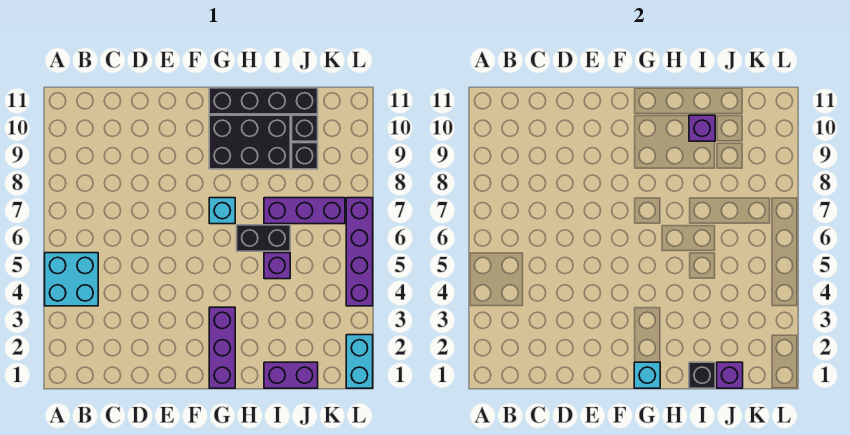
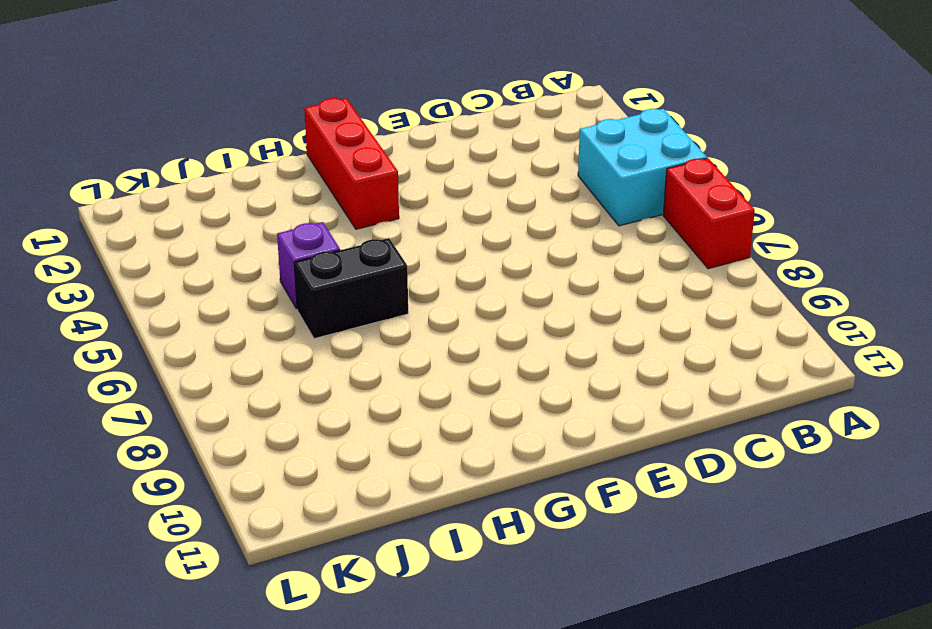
red brick A6:A7 level 1 -> none
red brick G1:G3 level 1 -> purple brick G1:G3 level 1
none -> cyan brick G7 level 1
none -> black brick G9:I10 level 1
none -> black brick G11:J11 level 1

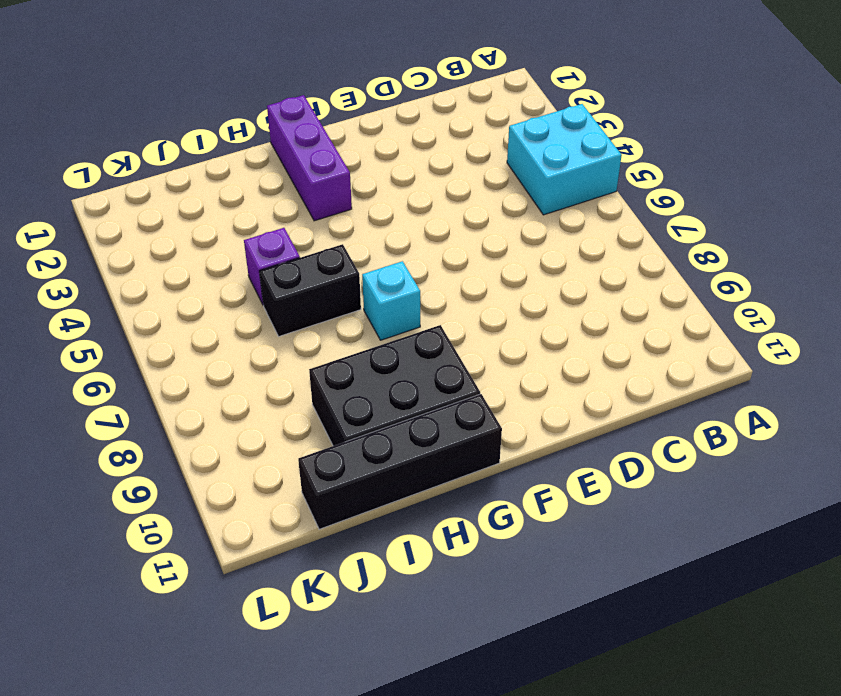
none -> purple brick I1:J1 level 1
none -> purple brick I7:K7 level 1
none -> black brick J9 level 1

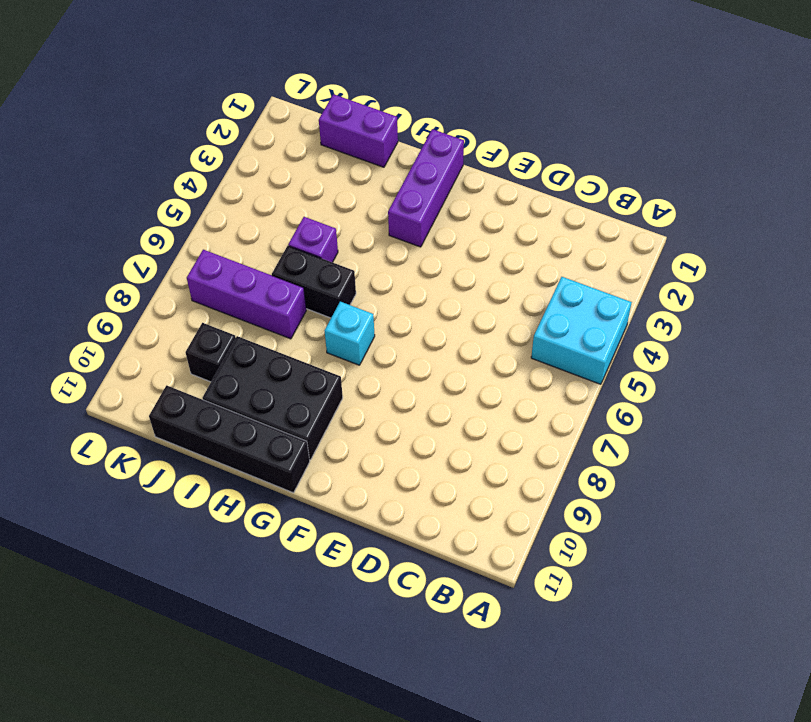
none -> black brick J10 level 1
none -> cyan brick L1:L2 level 1
none -> purple brick L4:L7 level 1

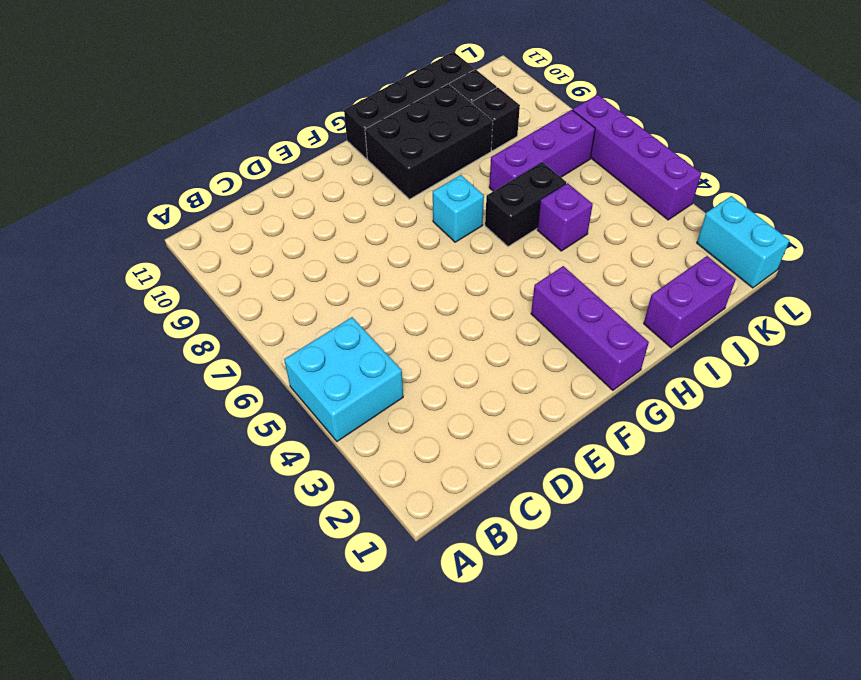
none -> cyan brick G1 level 2
none -> black brick I1 level 2
none -> purple brick I10 level 2

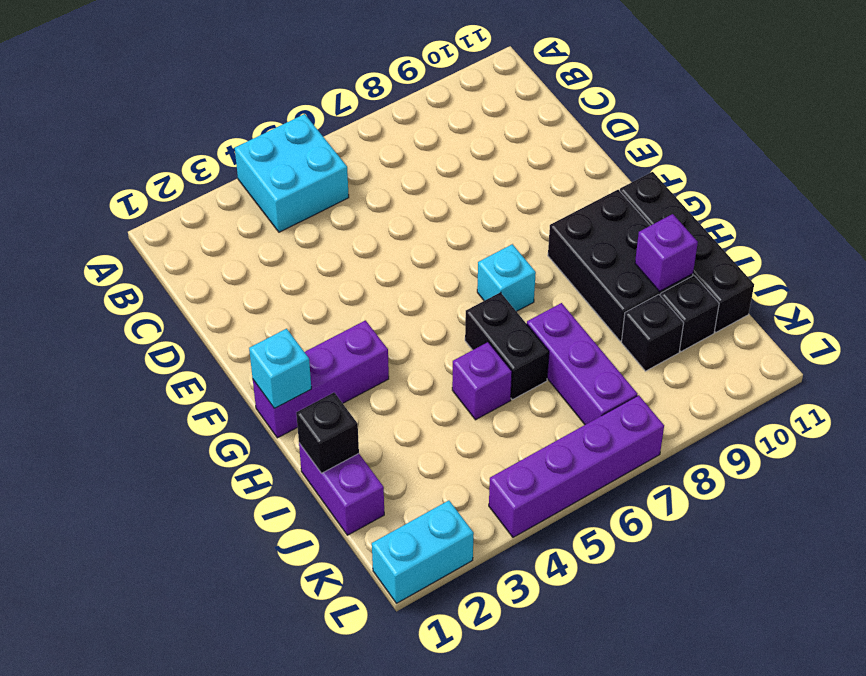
none -> purple brick J1 level 2

